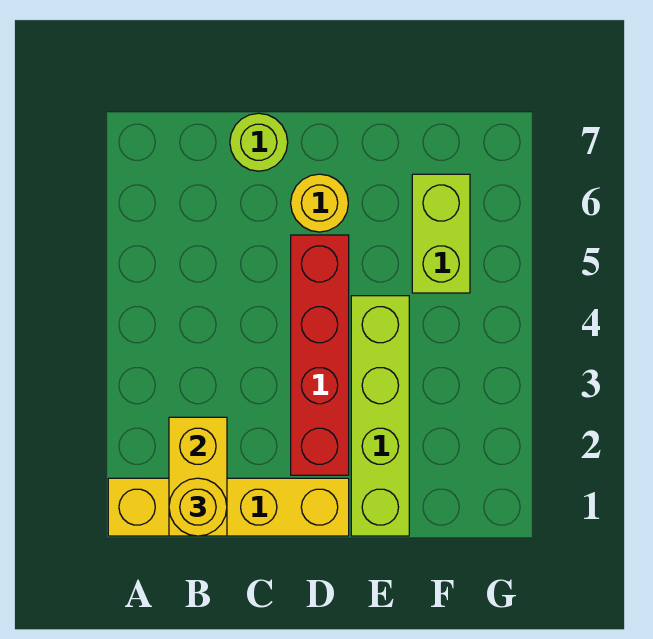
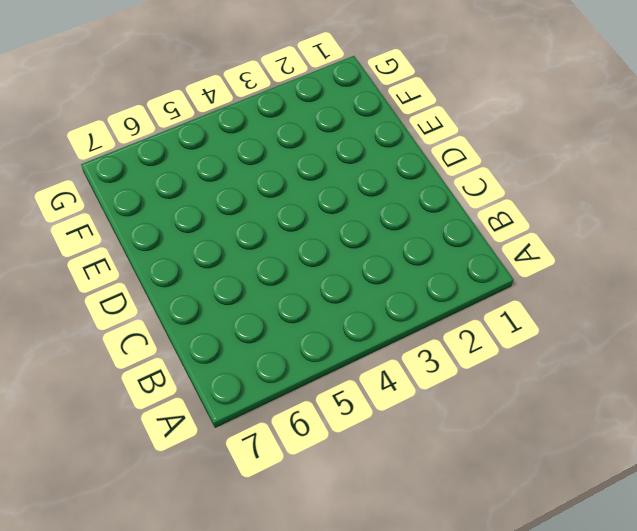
none -> yellow brick A1:D1 level 1
none -> lime round brick C7 level 1

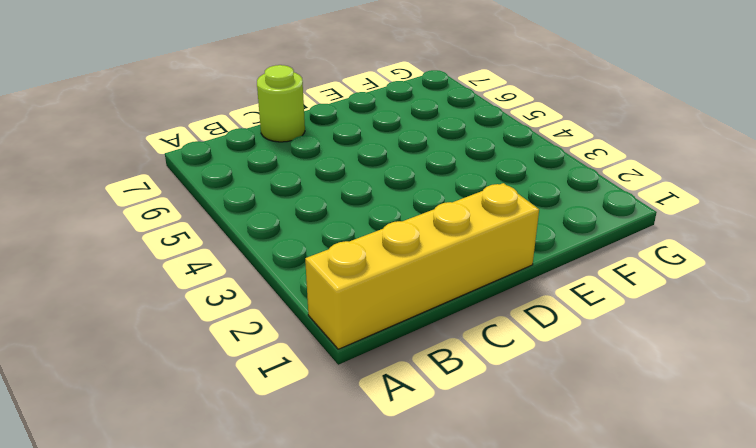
none -> red brick D2:D5 level 1
none -> yellow round brick D6 level 1

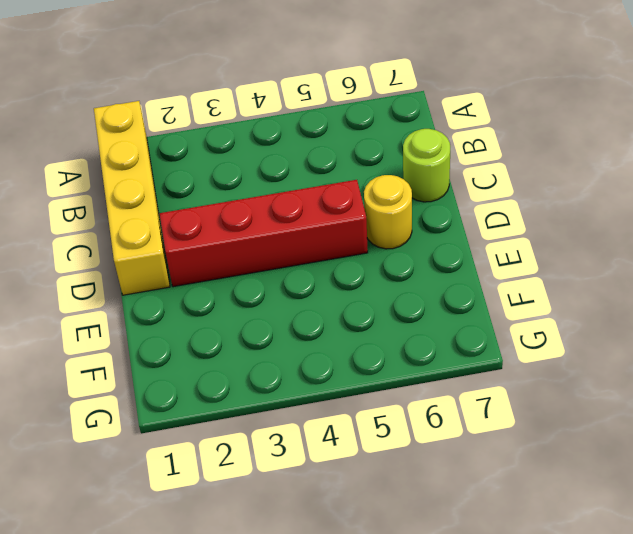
none -> lime brick E1:E4 level 1
none -> lime brick F5:F6 level 1

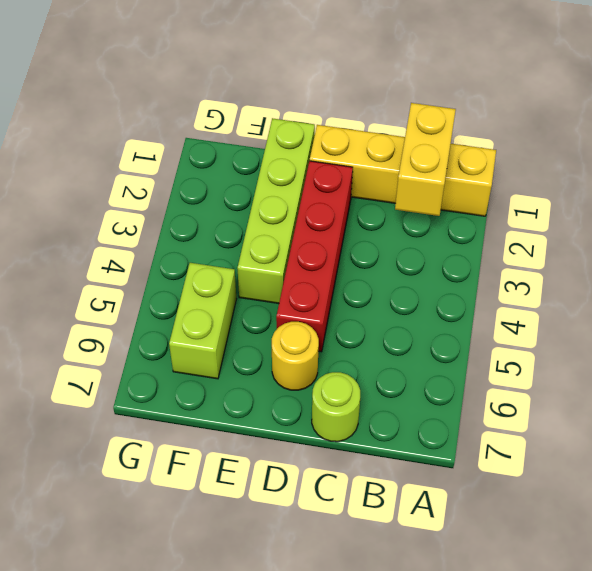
none -> yellow round brick B1 level 3

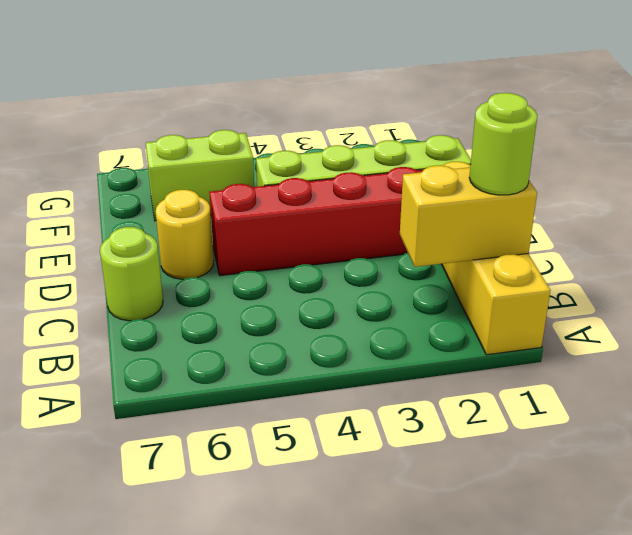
lime round brick B1 level 3 -> yellow round brick B1 level 3

